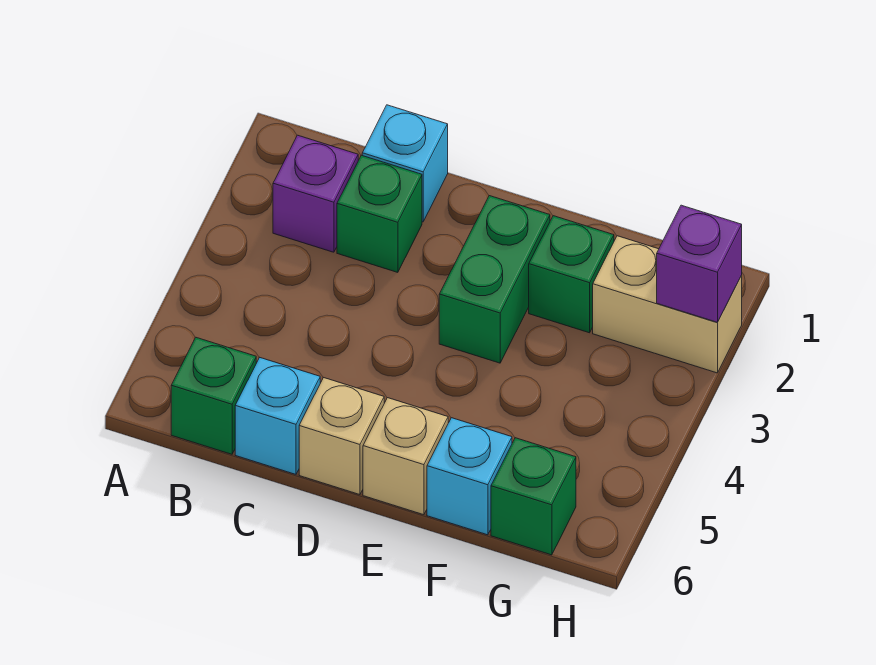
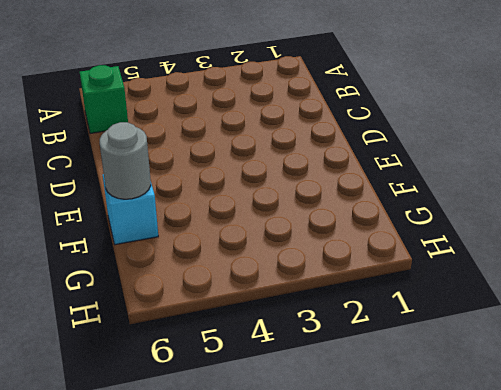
grey round brick F6 level 2 -> none
none -> purple brick B2 level 1
none -> cyan brick C1 level 1
none -> green brick C2 level 1

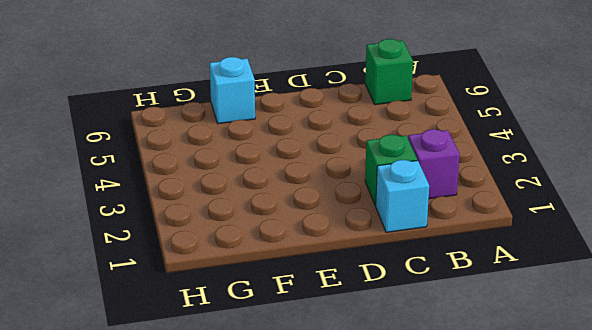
none -> cyan brick C6 level 1
none -> tan brick D6 level 1
none -> green brick E2:E3 level 1

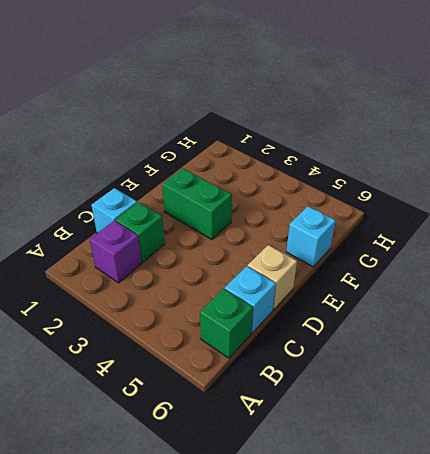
none -> tan brick E6 level 1
none -> green brick F2 level 1
none -> tan brick G2:H2 level 1

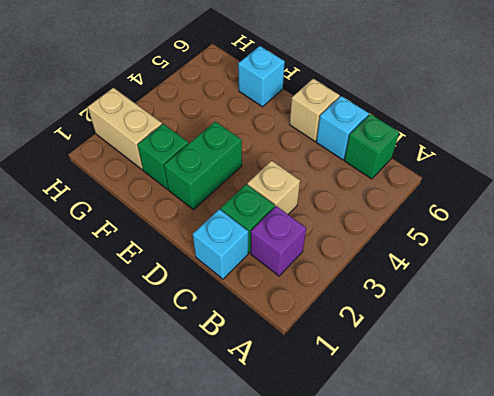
tan brick C3 level 1 -> tan brick E6 level 1
none -> green brick G6 level 1
none -> purple brick H2 level 2

